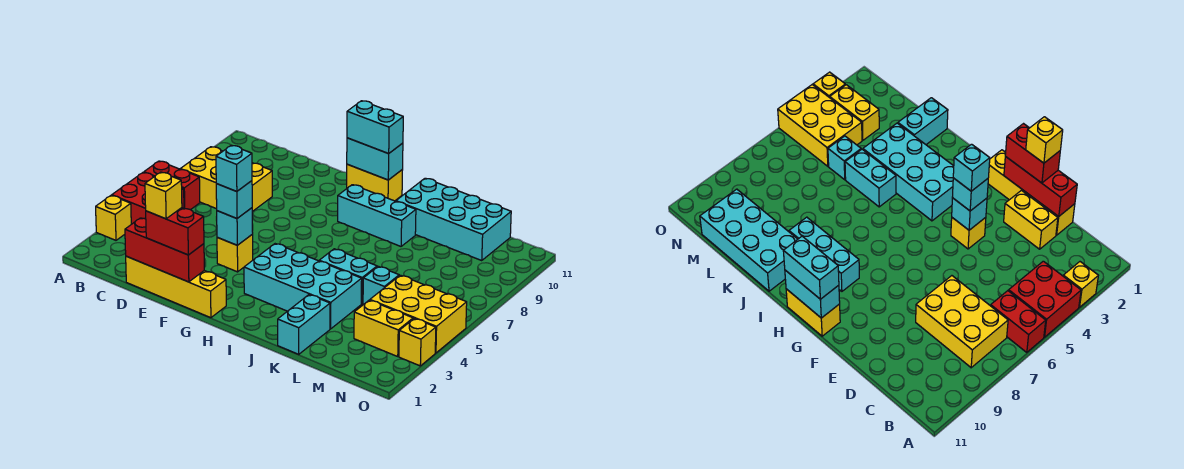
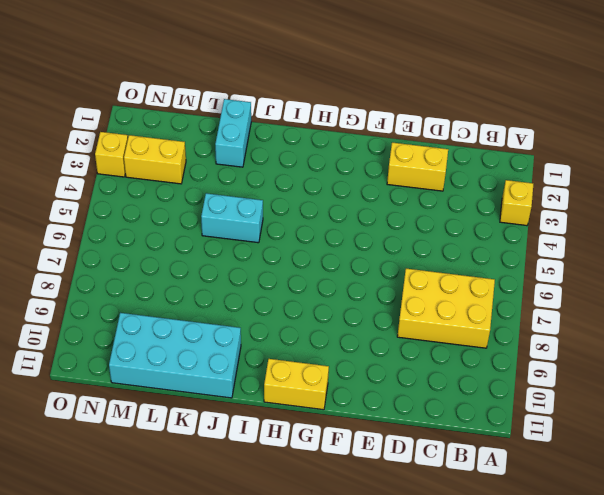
none -> red brick A4:B5 level 1
none -> red brick A6:B6 level 1
none -> yellow brick D1:G1 level 1

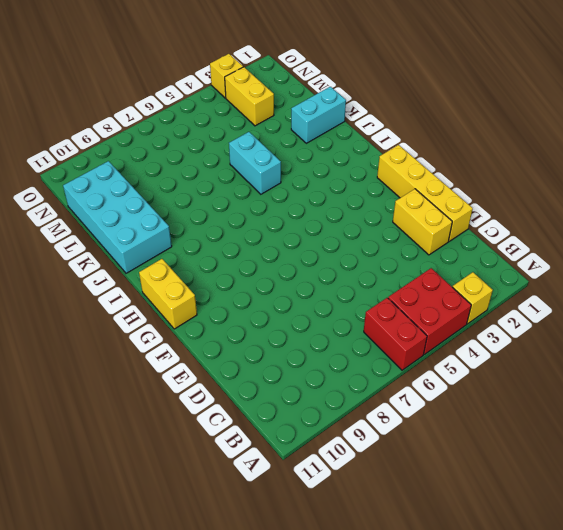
none -> yellow brick B7:D8 level 1
none -> yellow brick F4 level 1
none -> cyan brick H3:K4 level 1

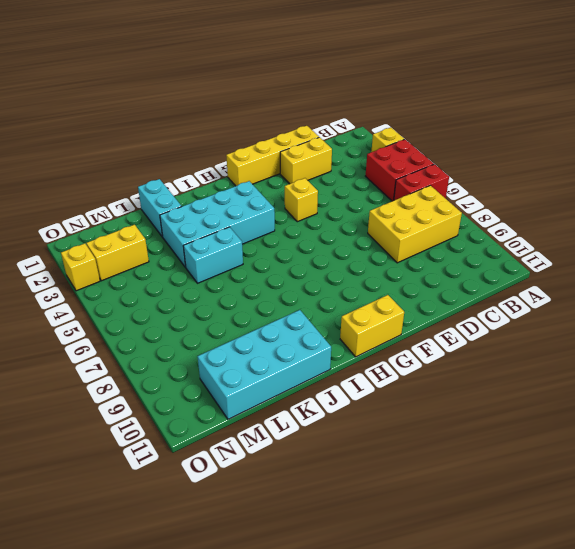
none -> cyan brick H9:J9 level 1
none -> cyan brick L5 level 1
none -> yellow brick M4:O5 level 1

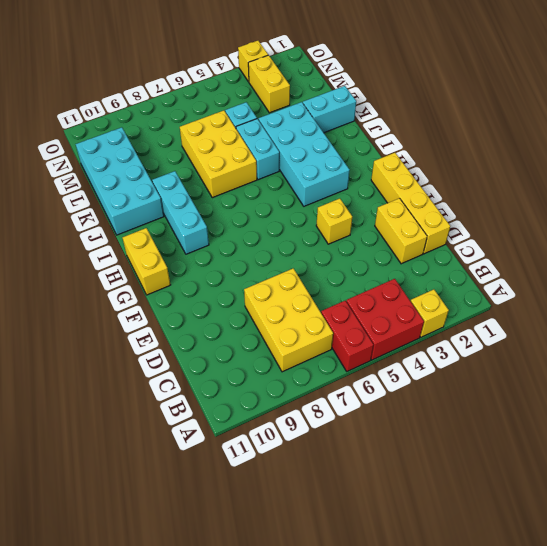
yellow brick J6:L7 level 1 -> yellow brick M4:O5 level 1
none -> red brick D1:F1 level 2
none -> cyan brick F4 level 2
none -> cyan brick G11:H11 level 2

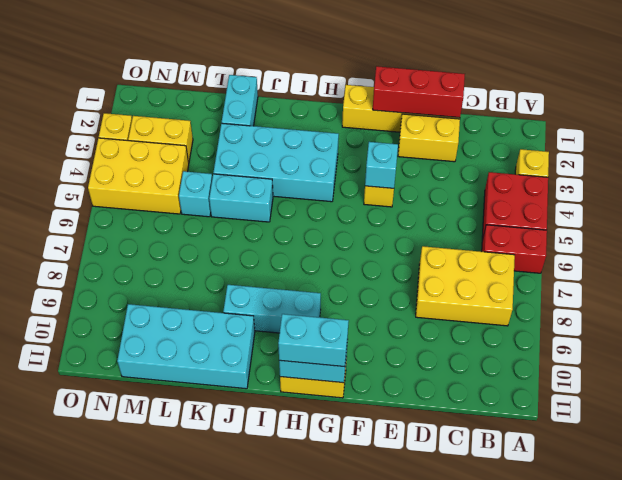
none -> red brick E1:F1 level 3
none -> cyan brick F4 level 3
none -> yellow brick E1 level 4

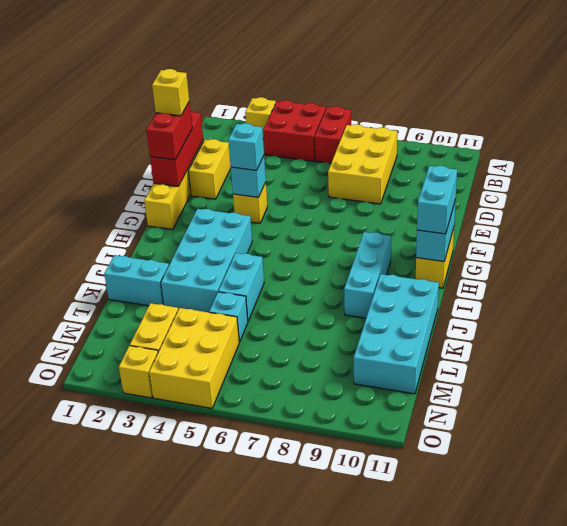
none -> cyan brick F4 level 4

